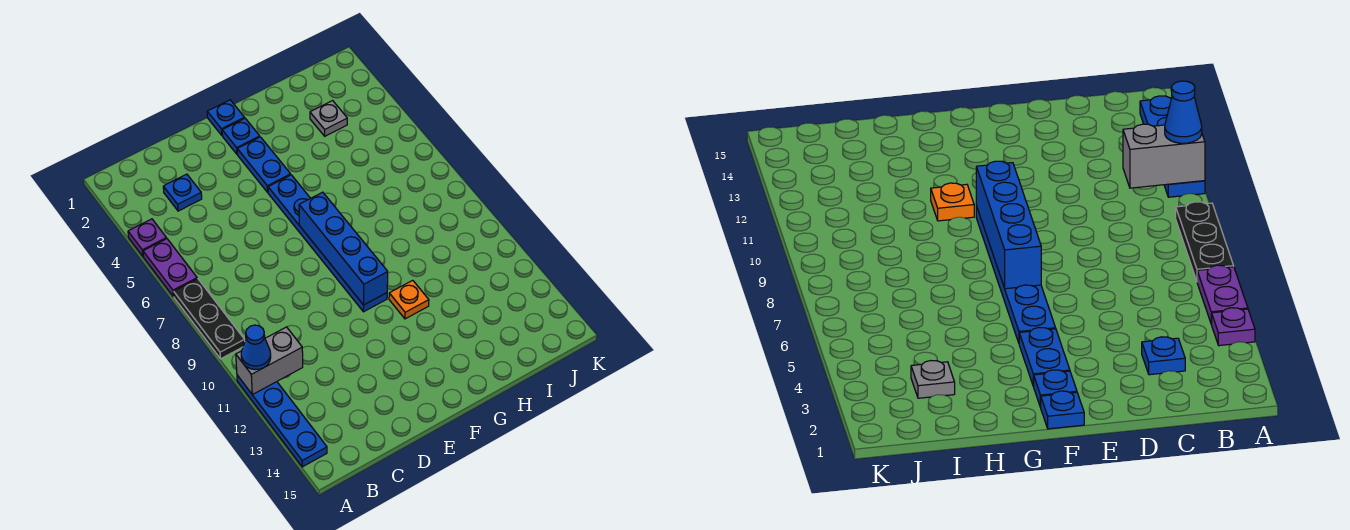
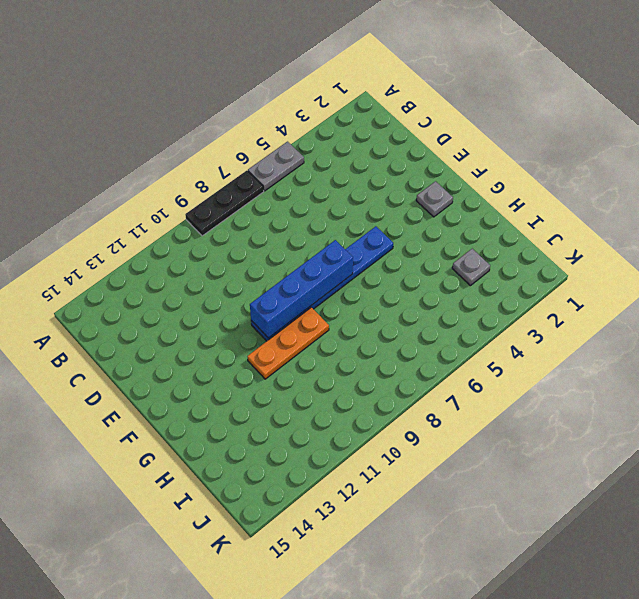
grey plate A5:A6 level 1 -> purple plate A5:A6 level 1
grey plate F2 level 1 -> blue plate F2 level 1
orange plate G9:G11 level 1 -> orange plate G11 level 1
none -> purple plate A4 level 1
none -> blue plate A11:A14 level 1
none -> blue plate C3 level 1

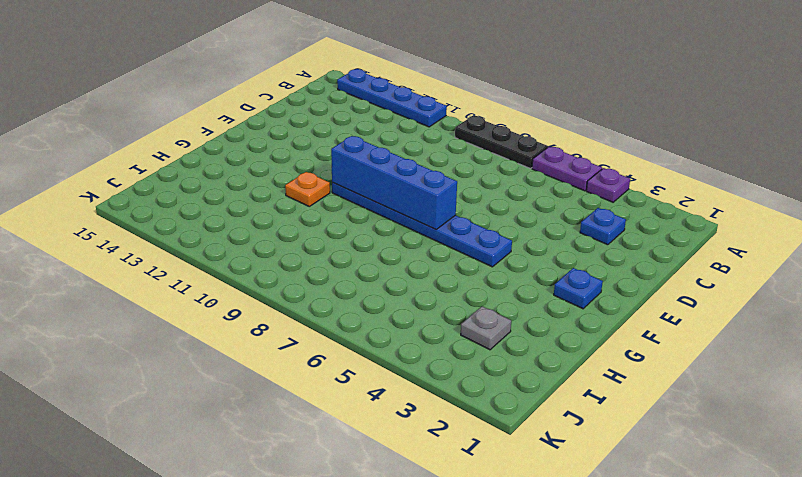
none -> blue plate F1 level 1
none -> blue plate F3:F4 level 1
none -> grey brick A11:B11 level 2

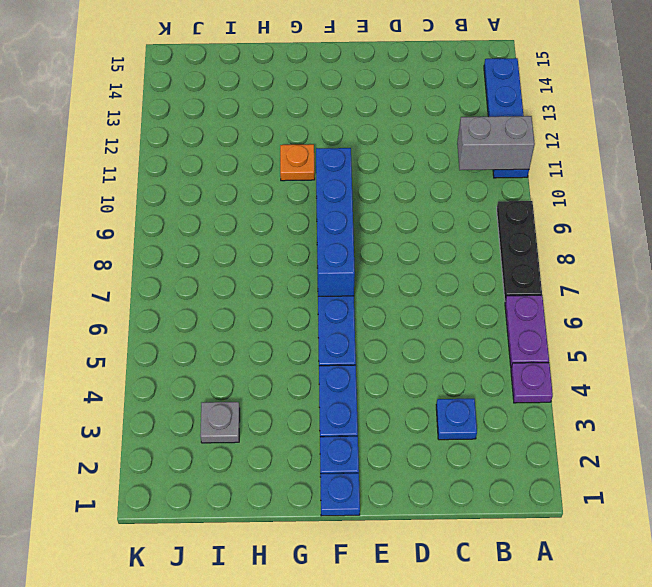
none -> blue cone A11 level 3

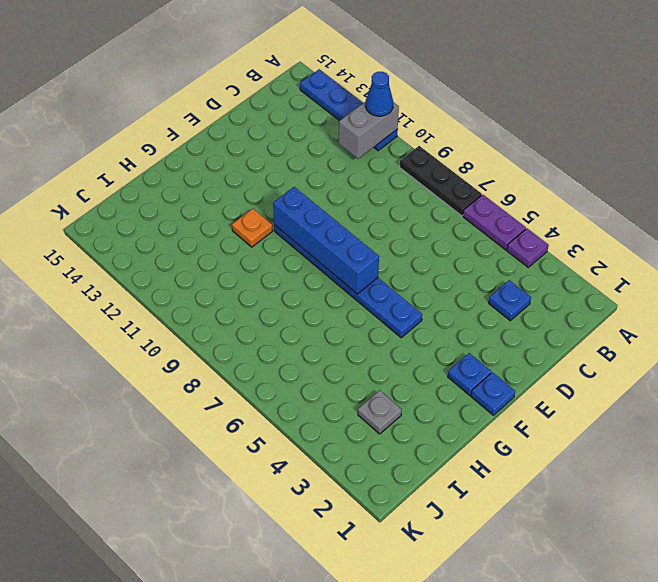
none -> blue plate F3:F4 level 1

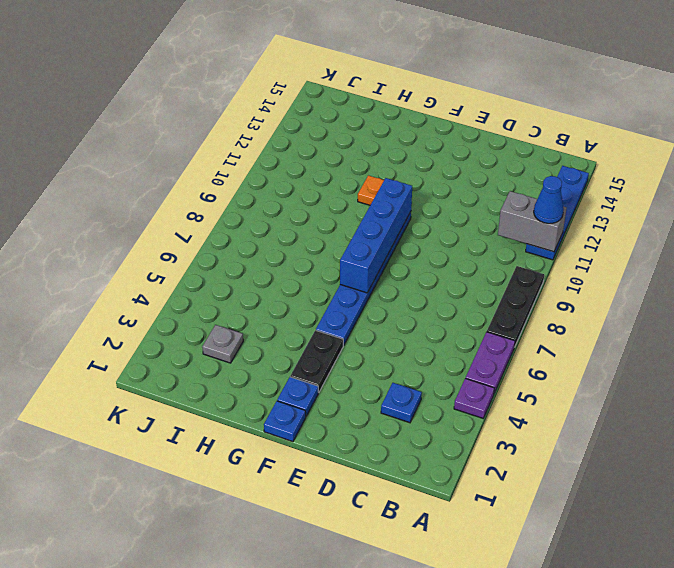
black plate F3:F4 level 1 -> blue plate F3:F4 level 1

